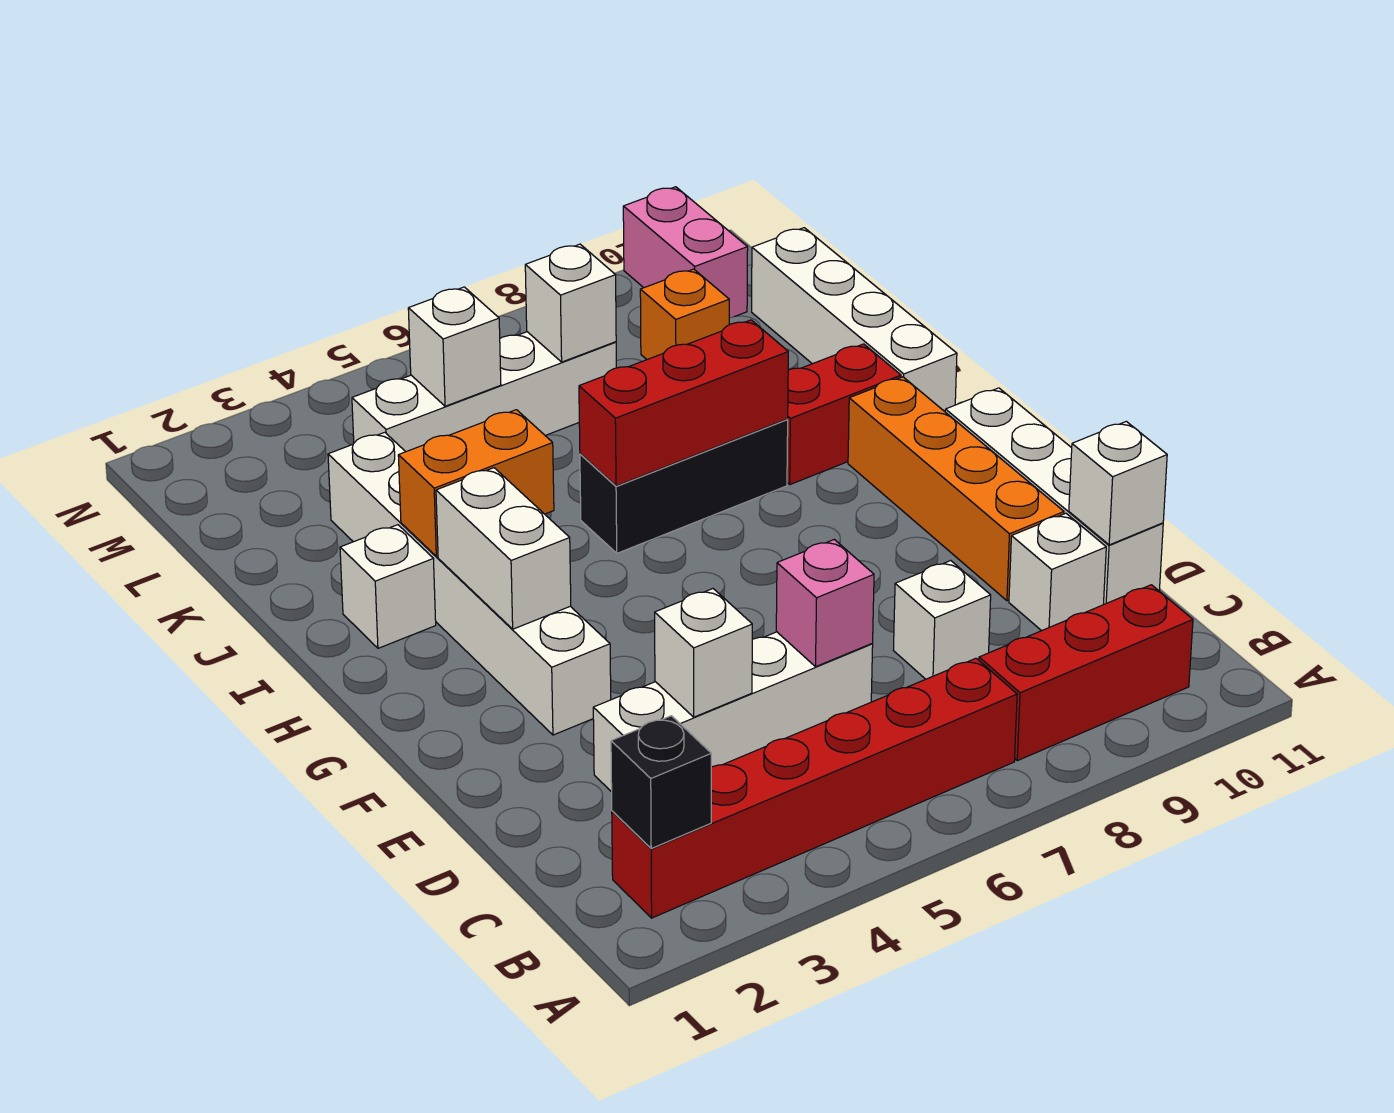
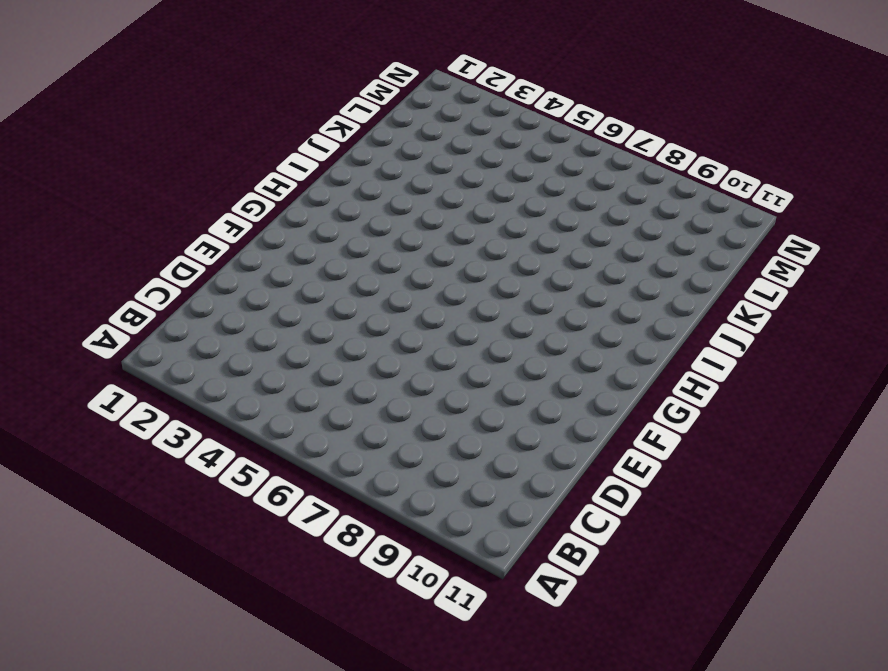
none -> red brick B2:B7 level 1
none -> red brick B8:B10 level 1
none -> white brick D3:D6 level 1

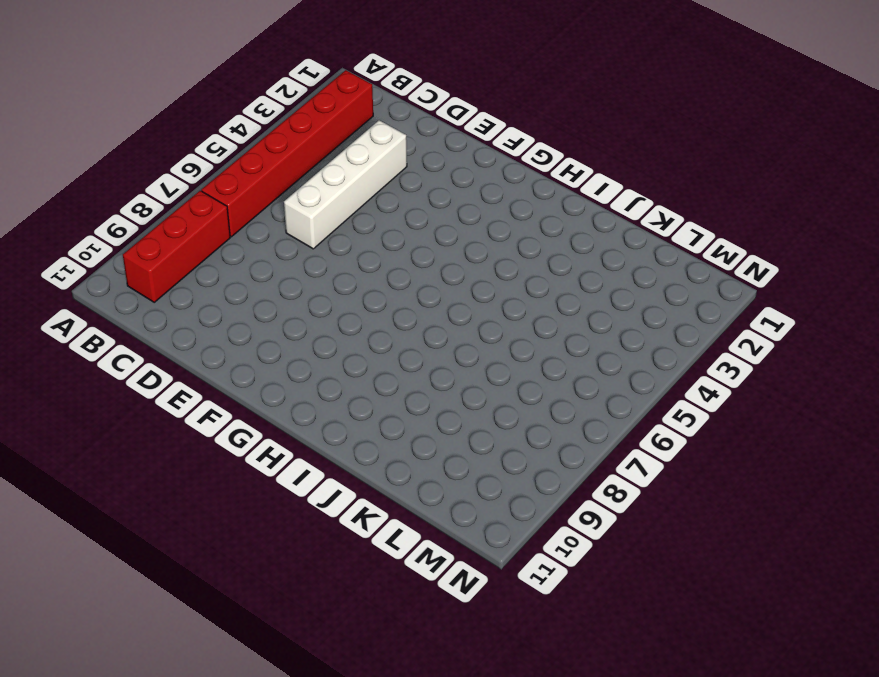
none -> white brick D8 level 1
none -> white brick D10 level 1
none -> white brick D11:G11 level 1

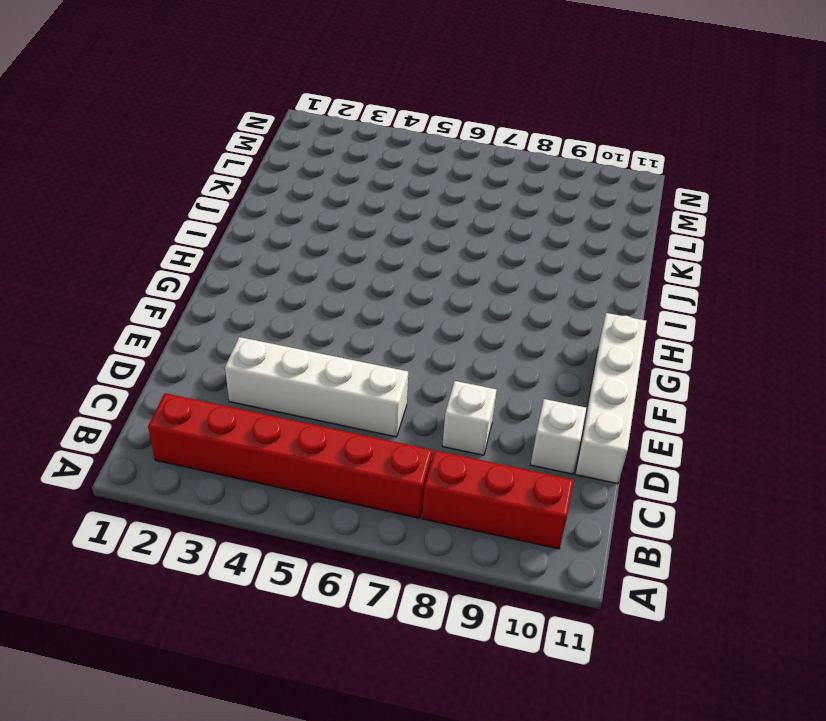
none -> orange brick E10:H10 level 1
none -> white brick F3:K3 level 1
none -> white brick I2 level 1

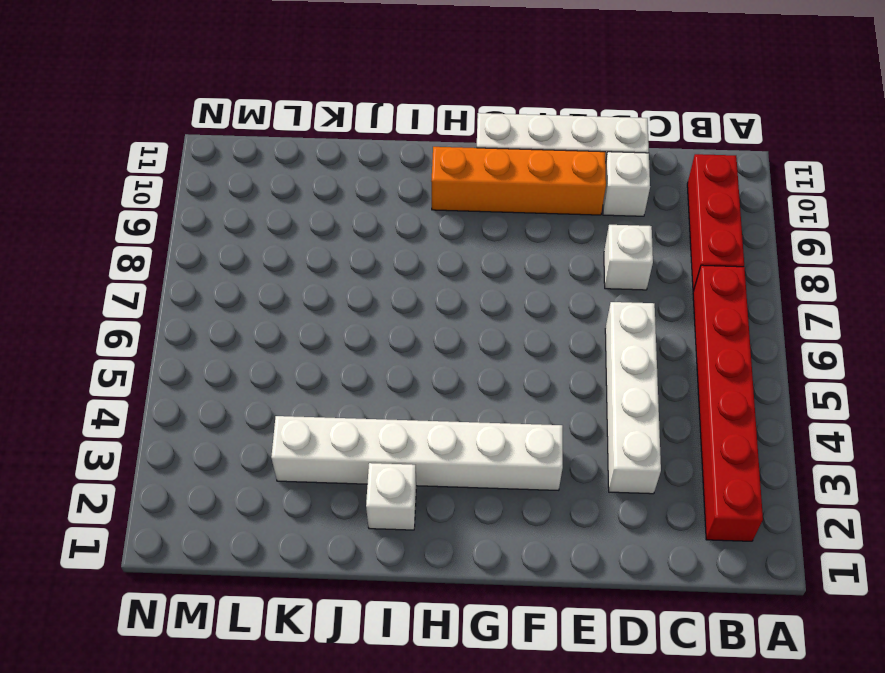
none -> black brick I6:I8 level 1
none -> red brick I9:I10 level 1
none -> white brick I11:L11 level 1

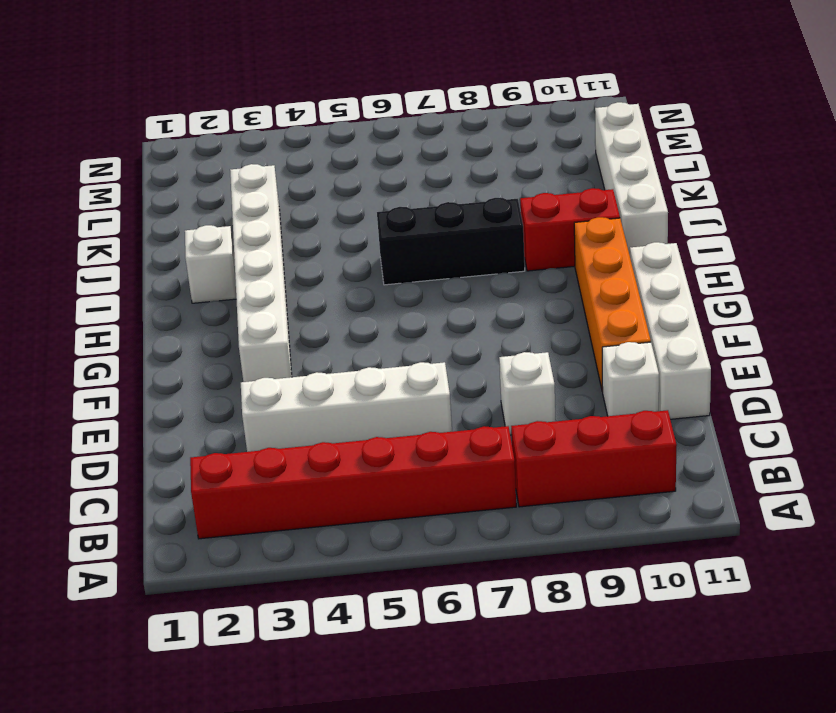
none -> white brick L4:L7 level 1
none -> orange brick L9 level 1
none -> pink brick M10:N10 level 1

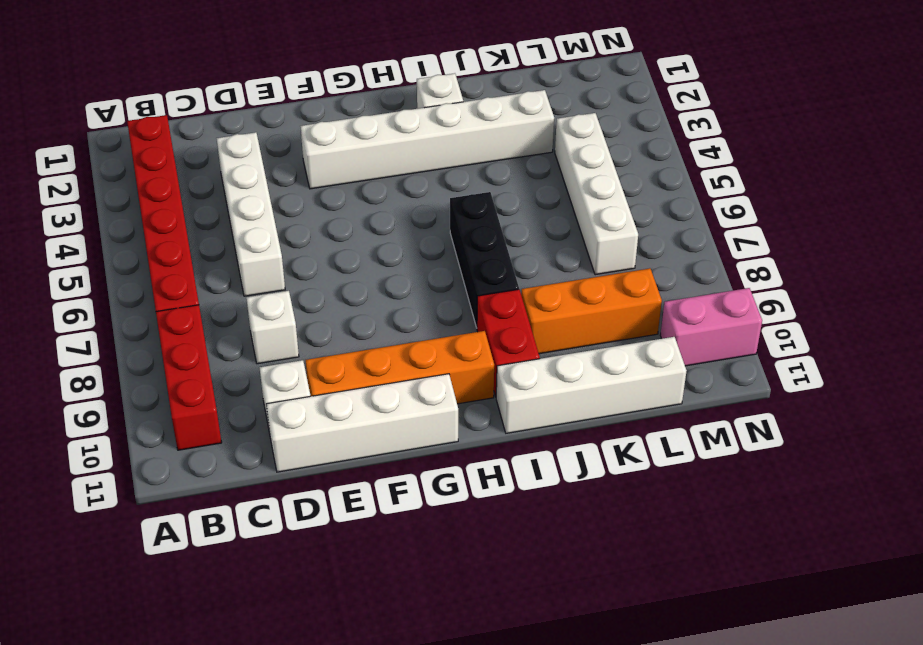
orange brick J9:L9 level 1 -> orange brick L9 level 1
none -> black brick B2 level 2
none -> white brick D4 level 2
none -> pink brick D6 level 2

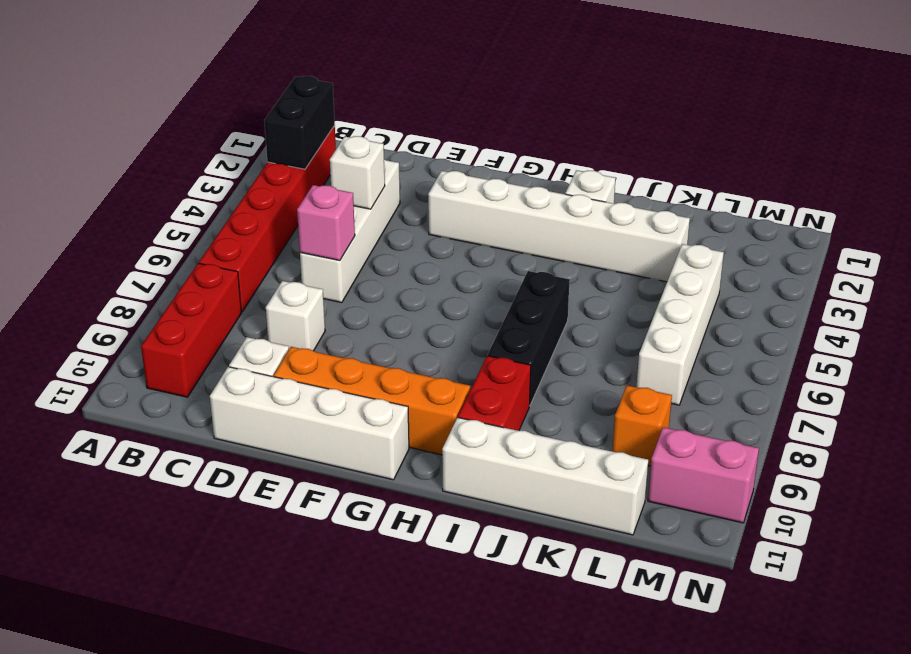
black brick B2:B3 level 2 -> black brick B2 level 2
none -> white brick D11 level 2
none -> white brick G3:H3 level 2
none -> orange brick I3:I4 level 2

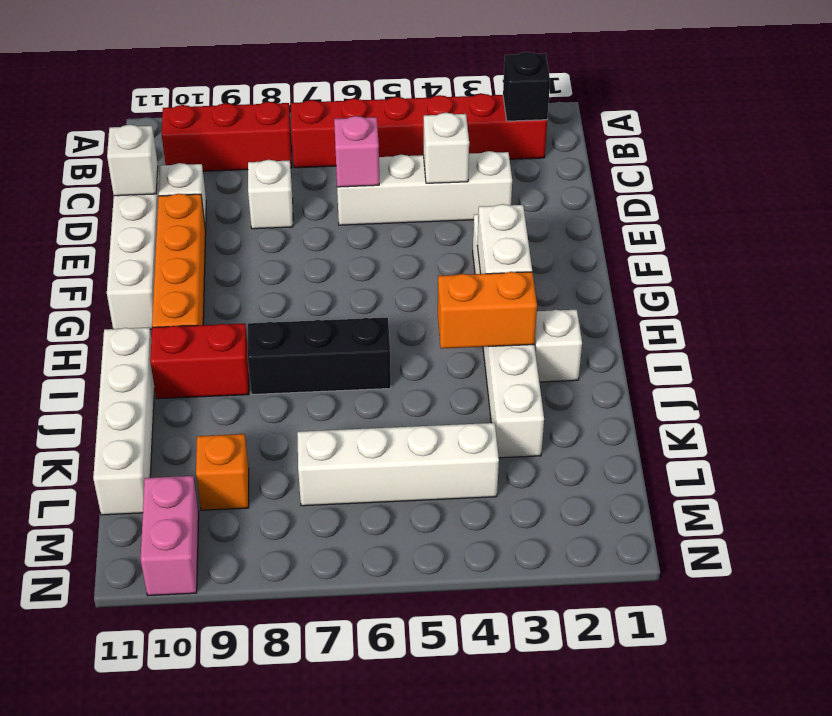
none -> red brick I6:I8 level 2
none -> white brick L5 level 2
none -> white brick L7 level 2

